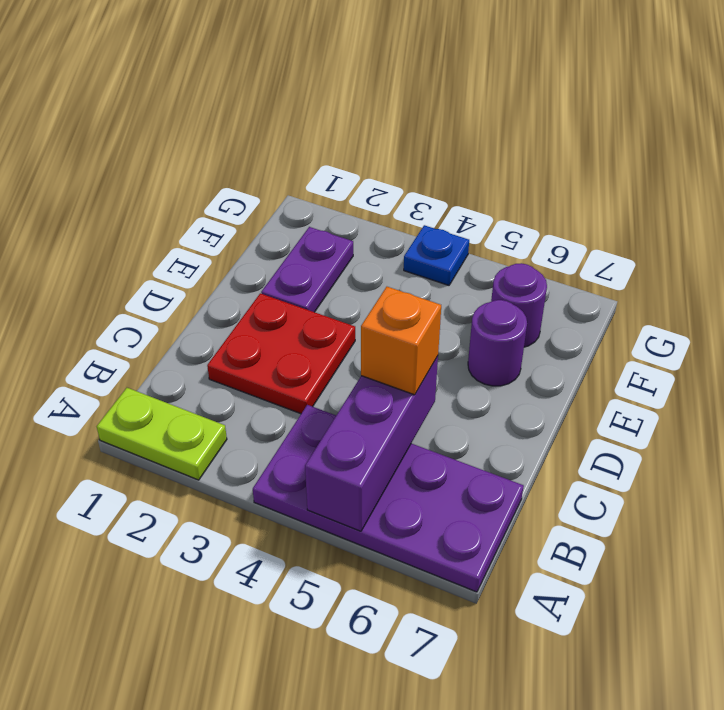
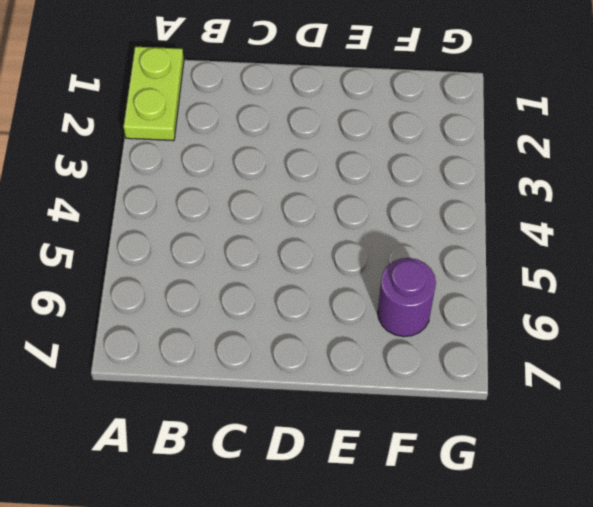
none -> purple plate A4:B7 level 1
none -> red plate C2:D3 level 1

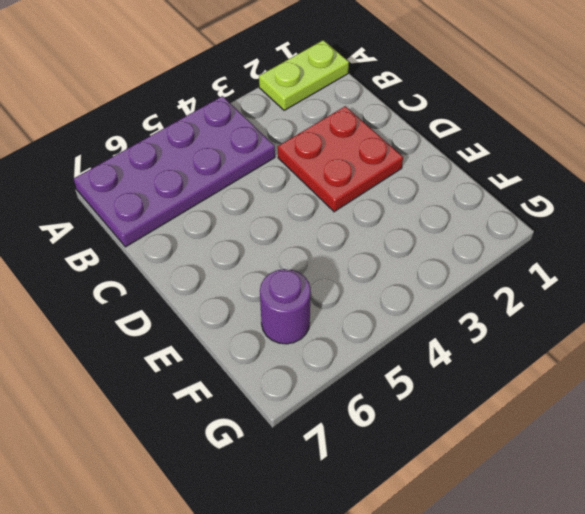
none -> purple plate E2:F2 level 1
none -> purple round brick E6 level 1

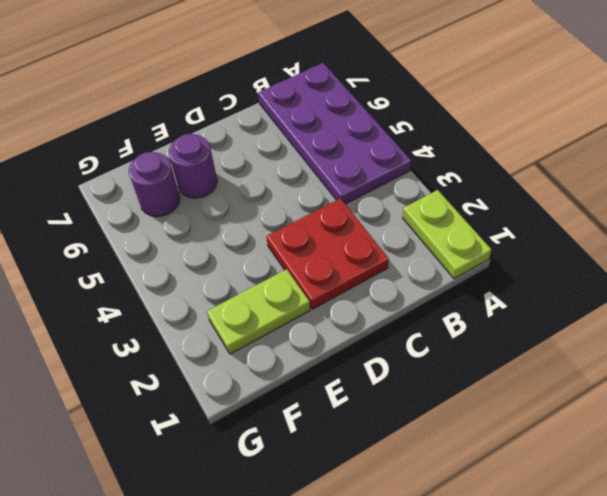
lime plate E2:F2 level 1 -> purple plate E2:F2 level 1
none -> blue plate G4 level 1
none -> purple brick A5:C5 level 2

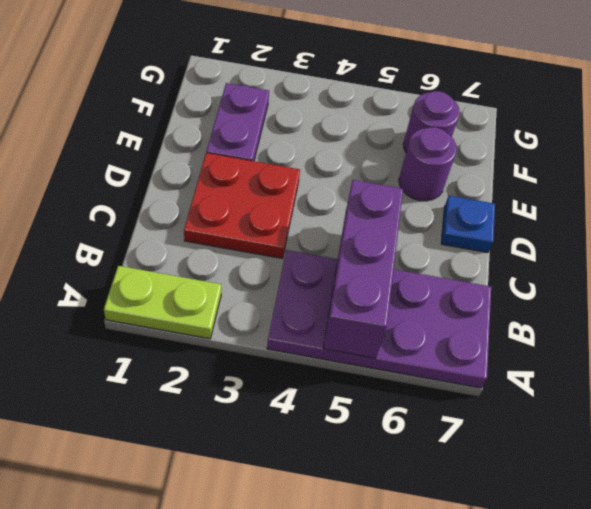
blue plate D7 level 1 -> blue plate G4 level 1
none -> orange brick C5 level 3

